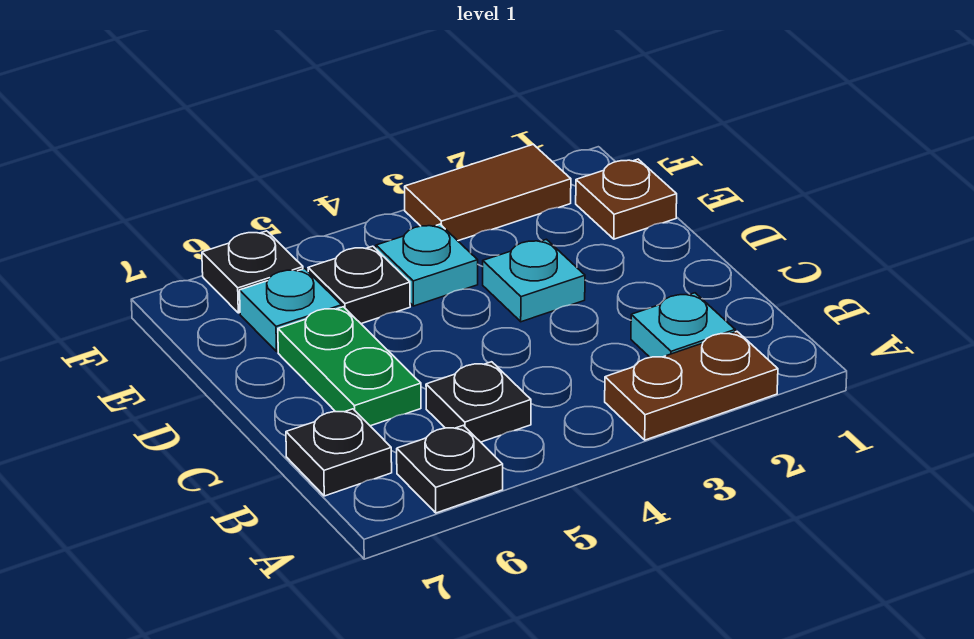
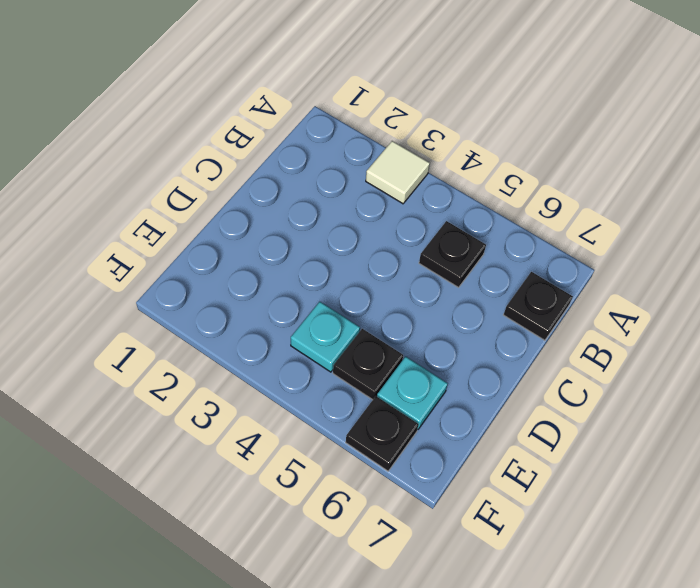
white tile A3 level 1 -> brown plate A2:A3 level 1
none -> black plate A6 level 1
none -> cyan plate B2 level 1
none -> green plate C6:D6 level 1

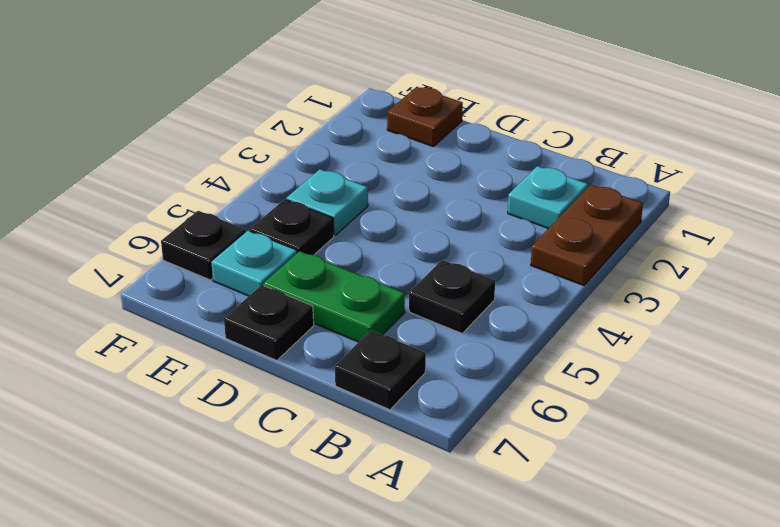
black plate D7 level 1 -> black plate A6 level 1
none -> cyan plate D3 level 1
none -> brown tile F2:F3 level 1

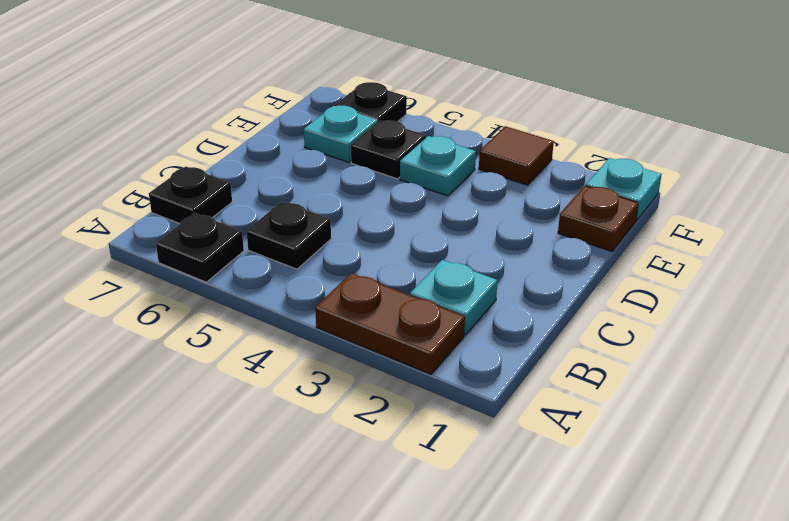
cyan plate F1 level 1 -> cyan plate D3 level 1
brown tile F3 level 1 -> brown tile F2:F3 level 1
none -> green plate C6:D6 level 1

